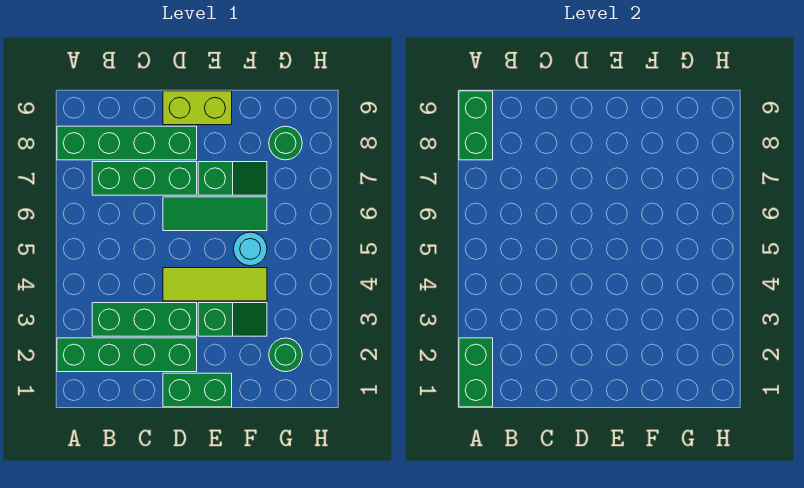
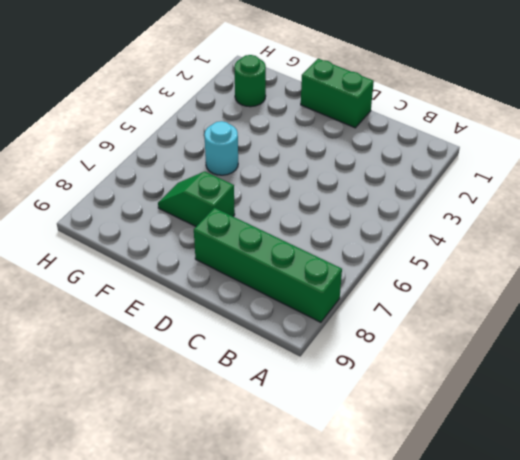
none -> green brick A2:D2 level 1
none -> green brick B3:D3 level 1
none -> green brick B7:D7 level 1

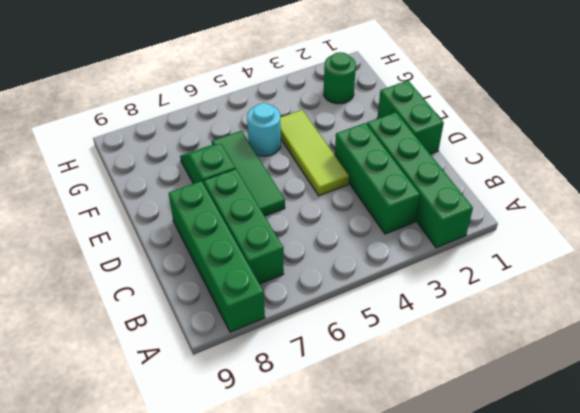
none -> lime brick D9:E9 level 1
none -> green slope E3:F3 level 1 top E
none -> green round brick G8 level 1

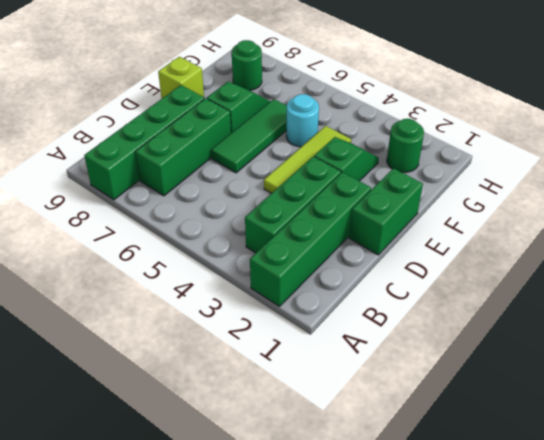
lime brick E9 level 1 -> lime brick D9:E9 level 1
none -> green brick A1:A2 level 2
none -> green brick A8:A9 level 2

